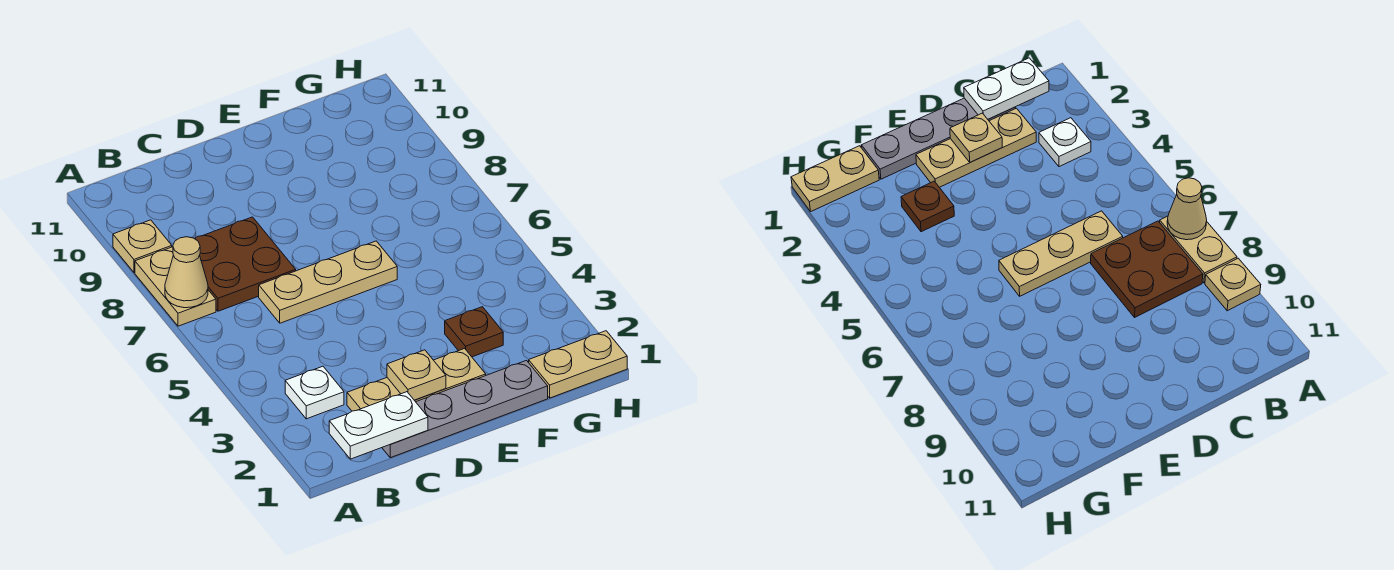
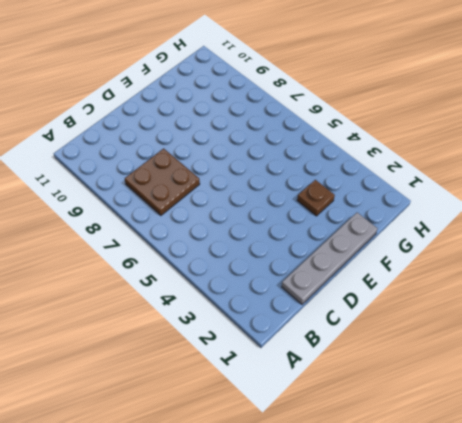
none -> tan plate A7:A8 level 1
none -> tan plate A9 level 1
none -> white plate B3 level 1

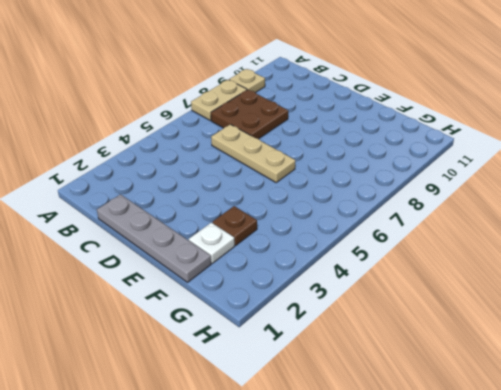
white plate F2 level 1 -> white plate B3 level 1
none -> tan plate C2:E2 level 1
none -> tan plate G1:H1 level 1
none -> tan cone A7 level 2

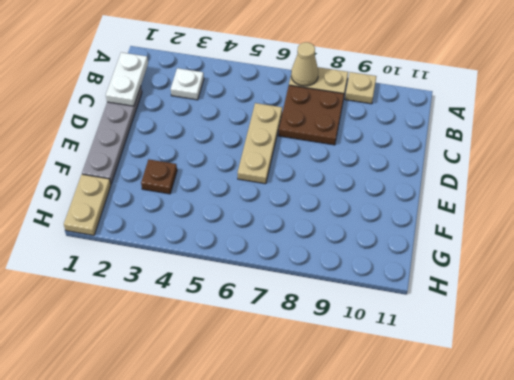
none -> tan plate C2:E2 level 1
none -> tan plate D2 level 2

